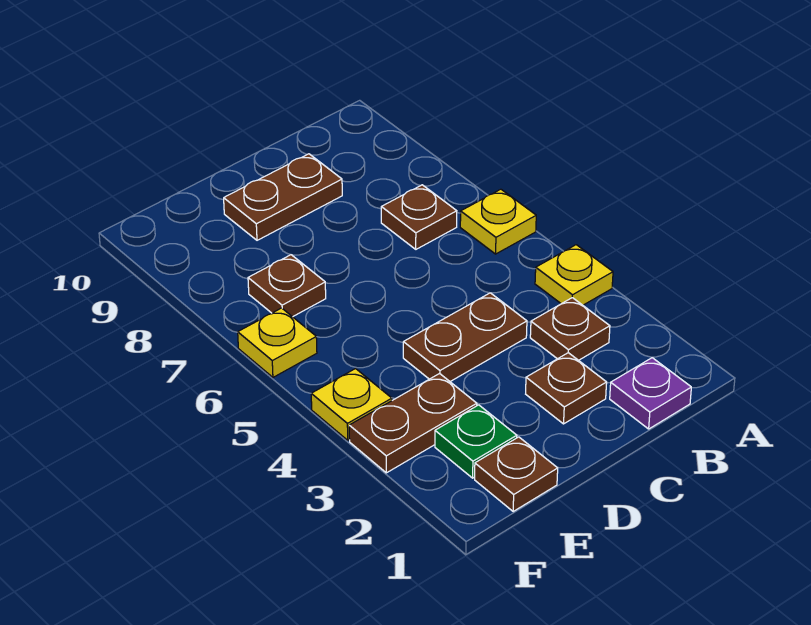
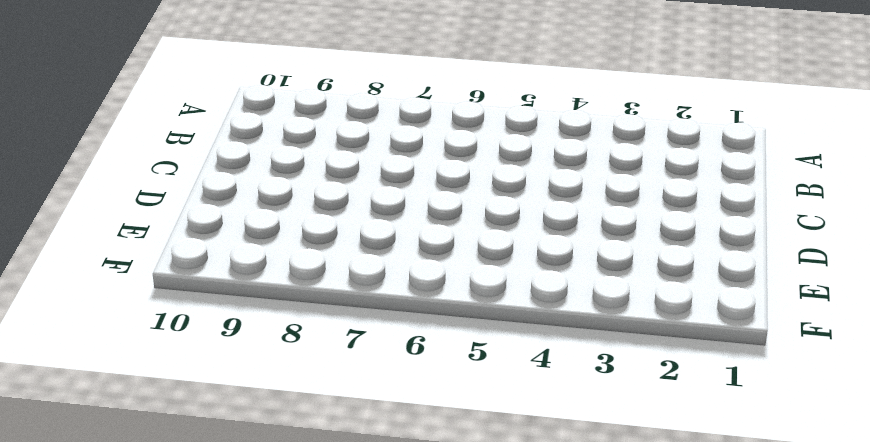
none -> yellow plate A4 level 1
none -> yellow plate A6 level 1
none -> purple plate B1 level 1

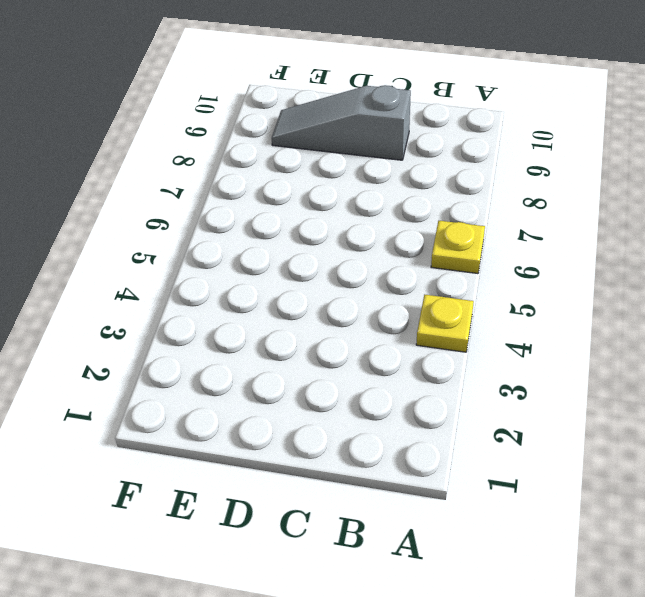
grey slope C9:E9 level 1 top C -> brown plate C9:D9 level 1
none -> purple plate B1 level 1
none -> brown plate B3 level 1
none -> brown plate B7 level 1

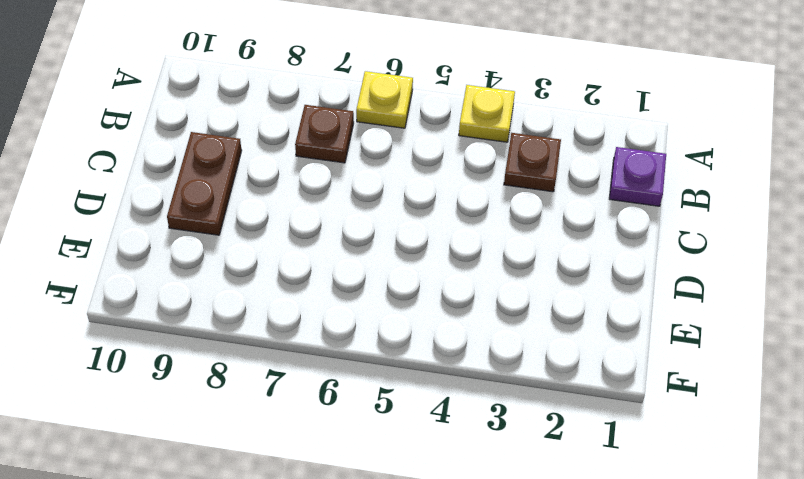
none -> brown plate C2 level 1
none -> brown plate C4:D4 level 1
none -> brown plate E1 level 1

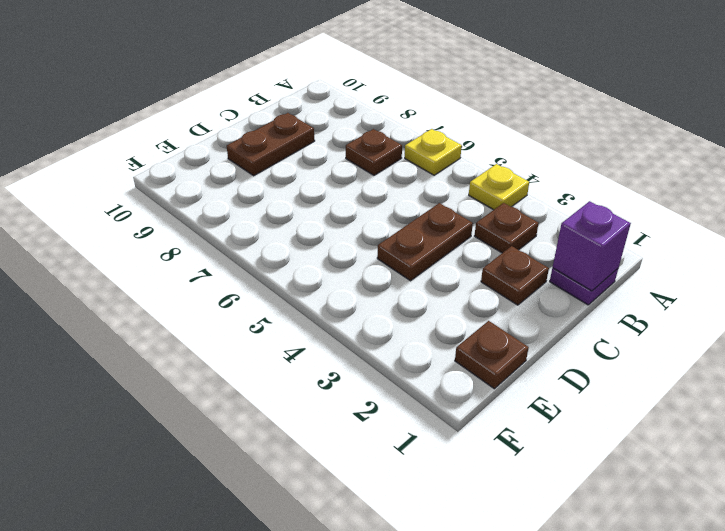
purple brick B1 level 2 -> none
none -> green plate E2 level 1
none -> brown plate E3:F3 level 1
none -> brown plate E7 level 1

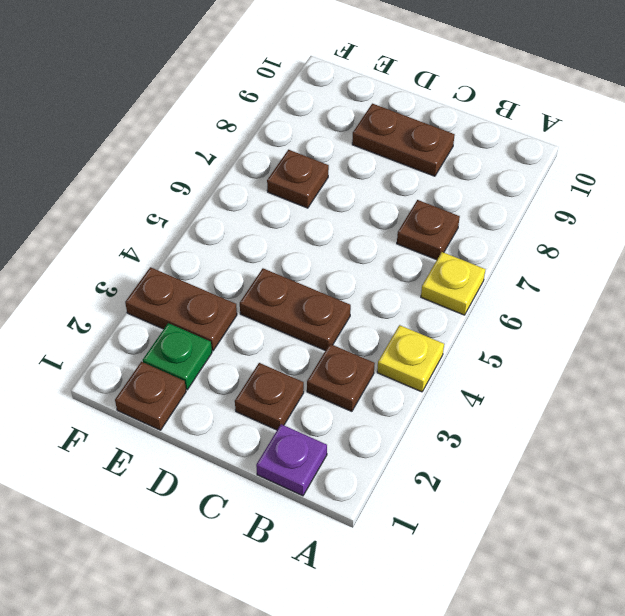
none -> yellow plate F4 level 1
none -> yellow plate F6 level 1

